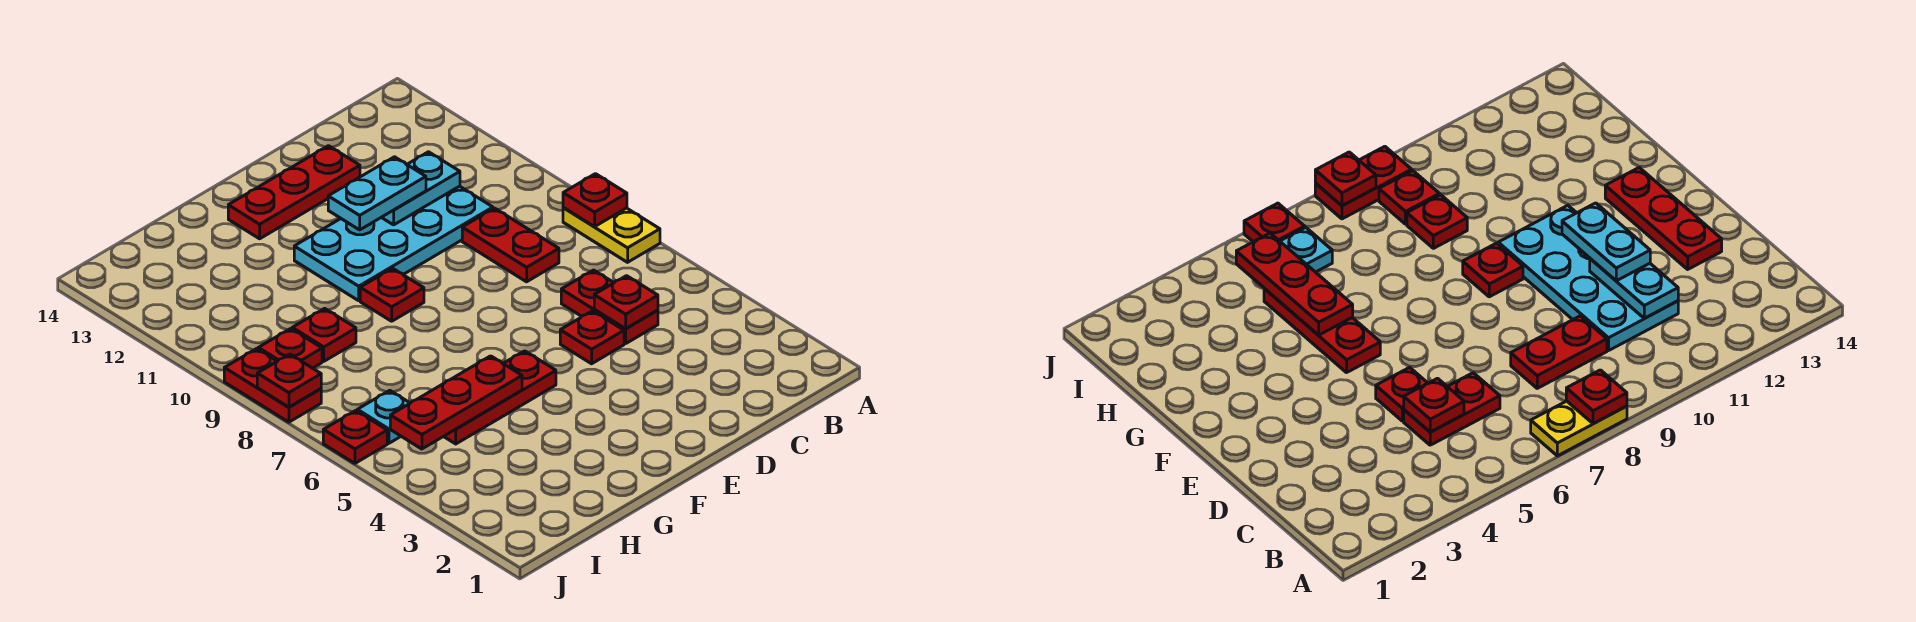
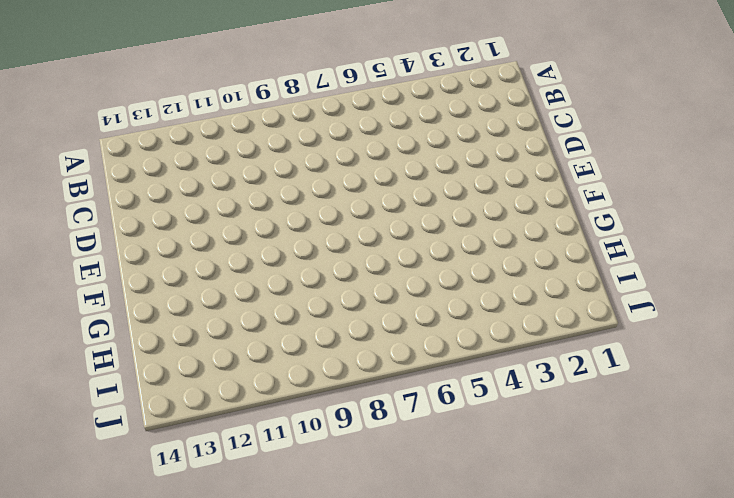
none -> yellow plate A7:A8 level 1
none -> red plate C5:C6 level 1
none -> red plate C8:C9 level 1

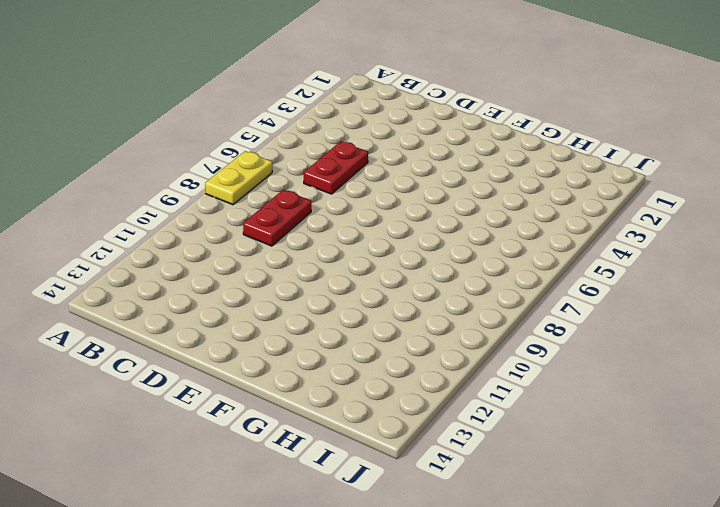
none -> cyan plate C10:F11 level 1
none -> red plate D5 level 1
none -> red plate D13:F13 level 1

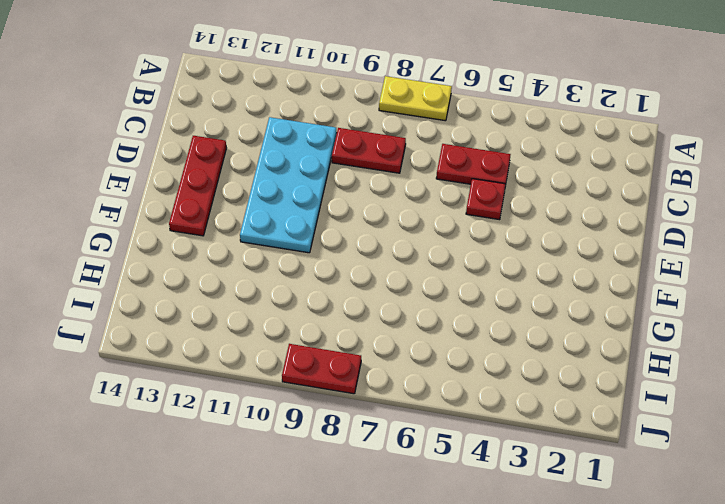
none -> red plate F5:H5 level 1
none -> red plate F9 level 1
none -> red plate H9 level 1

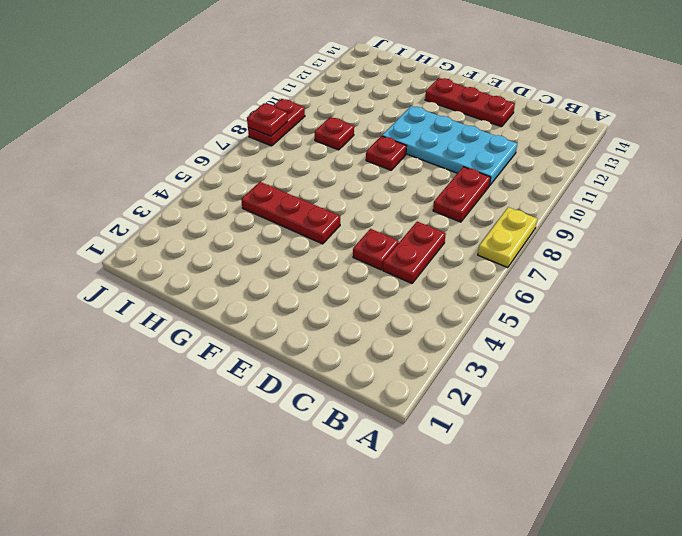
none -> cyan plate I6 level 1
none -> red plate I9 level 1
none -> red plate J6 level 1

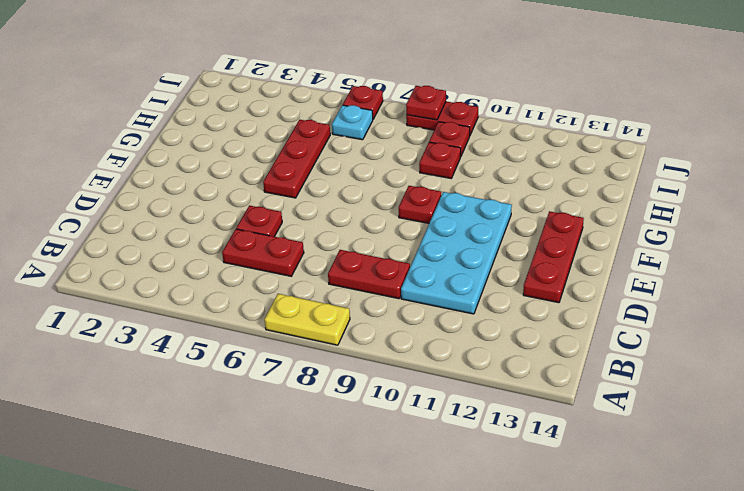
none -> red plate A8 level 2
none -> red plate C5 level 2
none -> cyan plate C11:D11 level 2

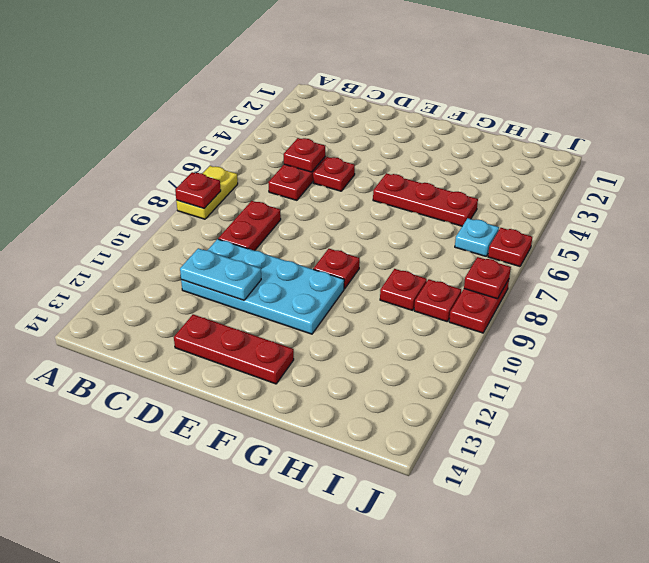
none -> red plate G5:I5 level 2
none -> cyan plate D11:E11 level 3

